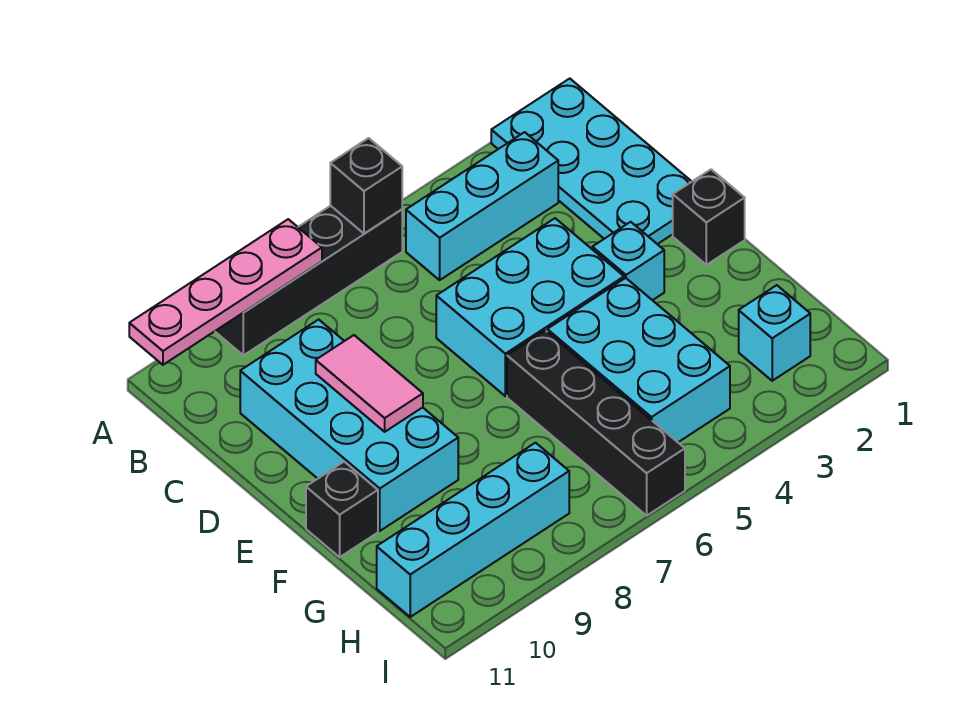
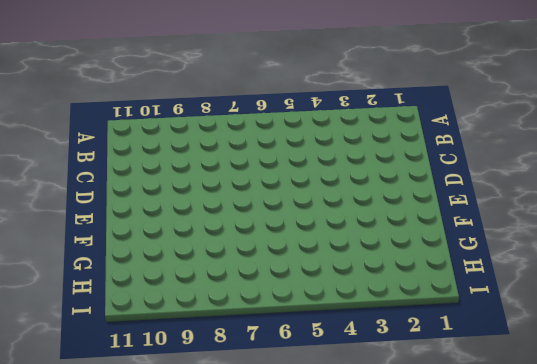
none -> cyan plate A1:D2 level 1
none -> black brick A6:A9 level 1
none -> cyan brick B3:B5 level 1

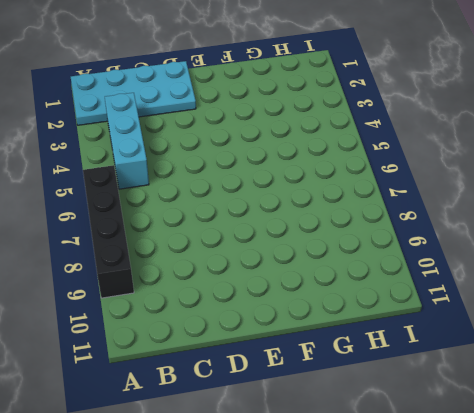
none -> cyan brick C9:F10 level 1
none -> cyan brick D4:E6 level 1
none -> black brick E1 level 1

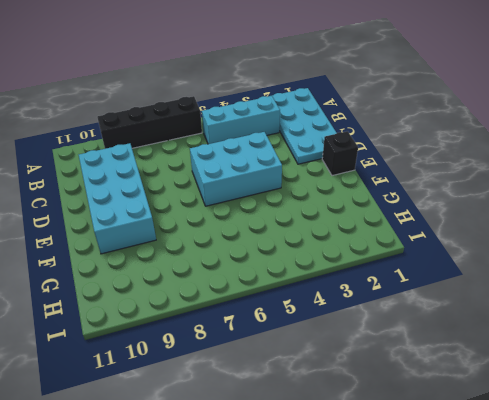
none -> cyan brick E3 level 1
none -> cyan brick F4:H5 level 1
none -> black brick F6:I6 level 1

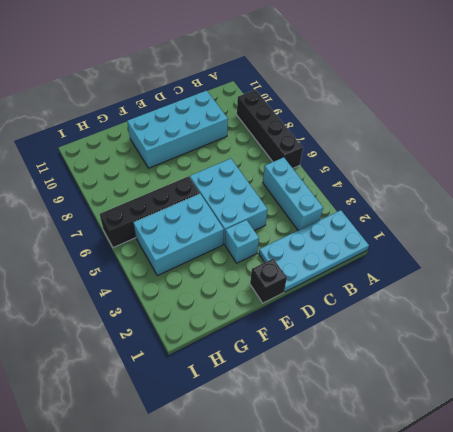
none -> black brick F11 level 1
none -> cyan brick H2 level 1
none -> cyan brick H8:H11 level 1

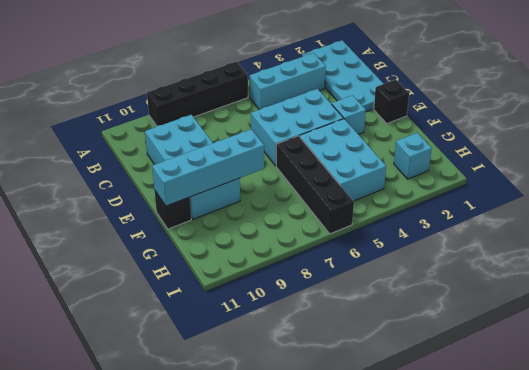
cyan brick F8:F11 level 2 -> cyan brick H8:H11 level 1
none -> black brick A6 level 2
none -> pink plate A8:A11 level 2
none -> pink tile D9:E9 level 2

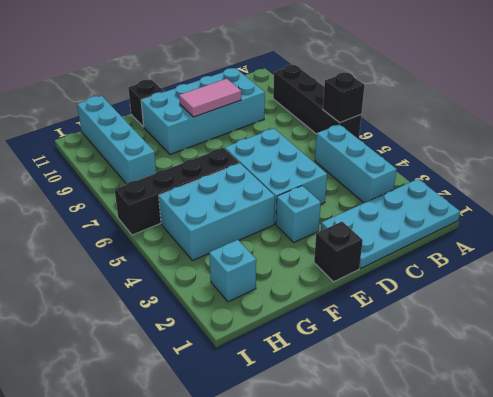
none -> pink plate A8:A11 level 2

